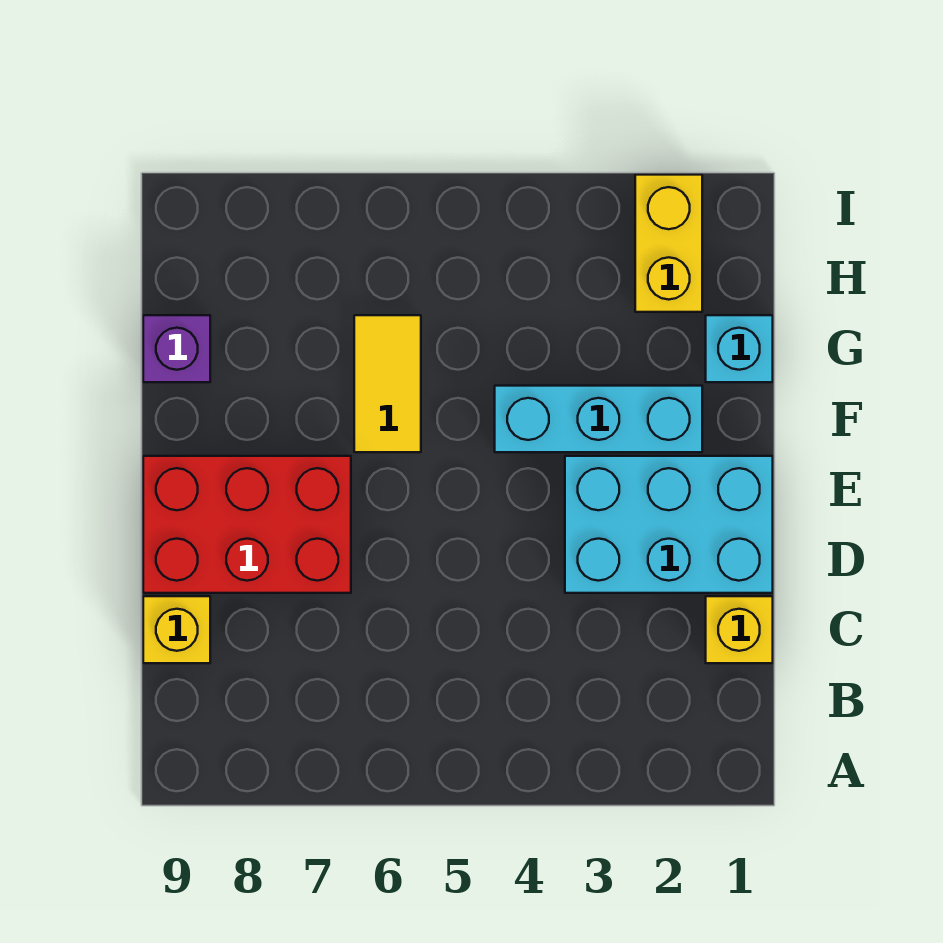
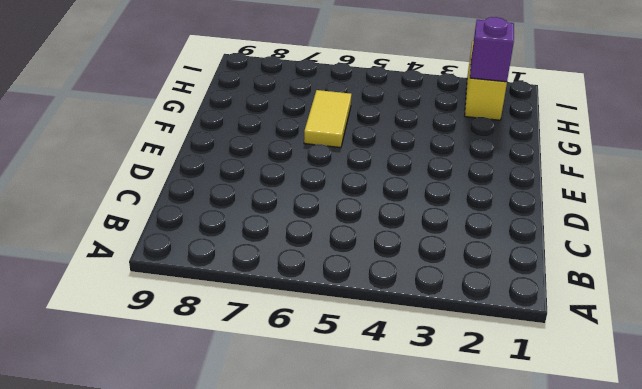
purple brick H2 level 2 -> purple brick G9 level 1
none -> yellow brick C1 level 1
none -> yellow brick C9 level 1

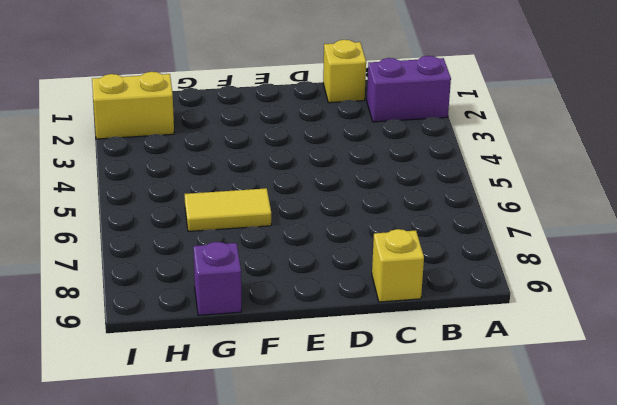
purple brick A2:B2 level 1 -> none
none -> cyan brick D1:E3 level 1
none -> red brick D7:E9 level 1

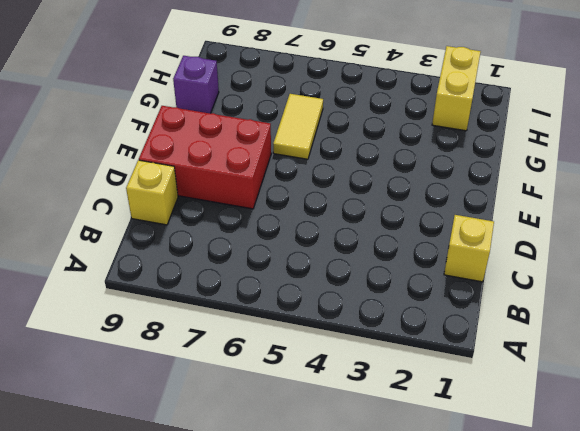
none -> cyan brick D1:E3 level 1
none -> cyan brick F2:F4 level 1

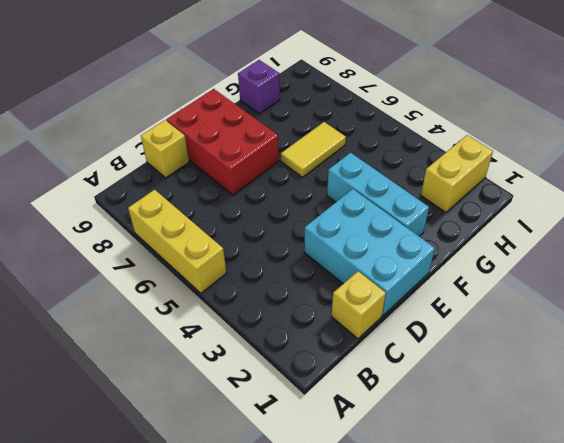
yellow brick A5:A7 level 1 -> none
none -> cyan brick G1 level 1

